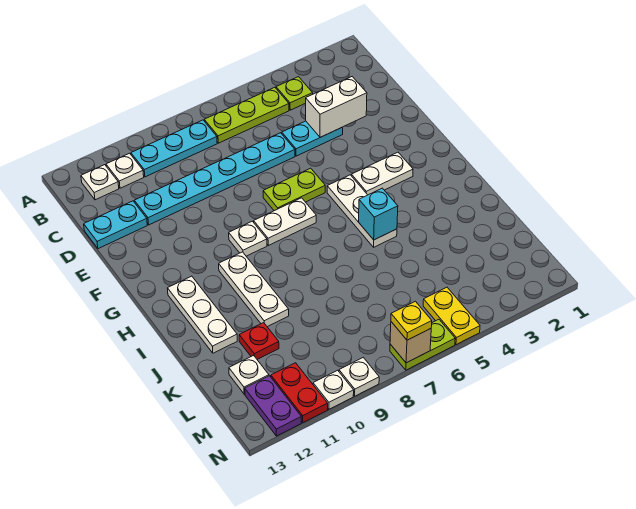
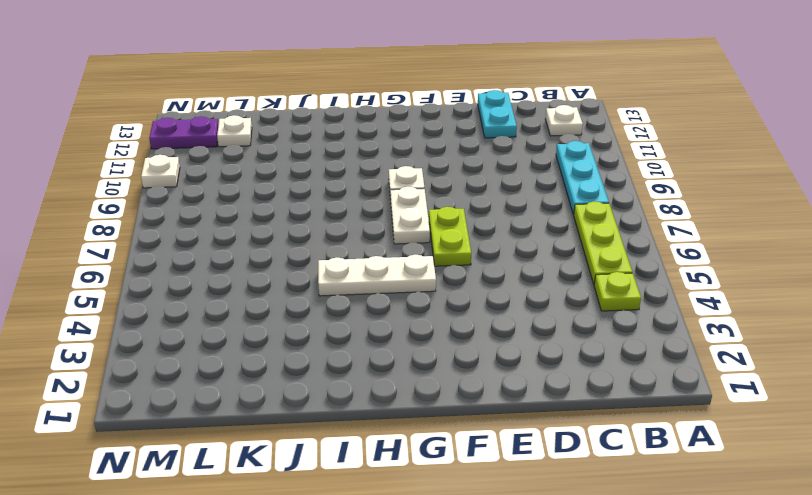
none -> white plate B11 level 1
none -> cyan plate D4:D5 level 1
none -> cyan plate D6:D11 level 1

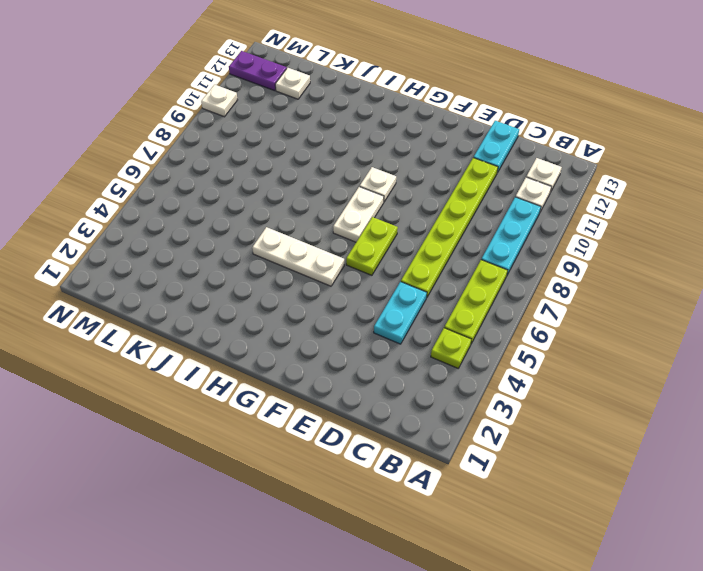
lime plate D6:D11 level 1 -> cyan plate D6:D11 level 1
none -> white plate G3:G4 level 1
none -> white plate H10:J10 level 1
none -> white plate H12:J12 level 1

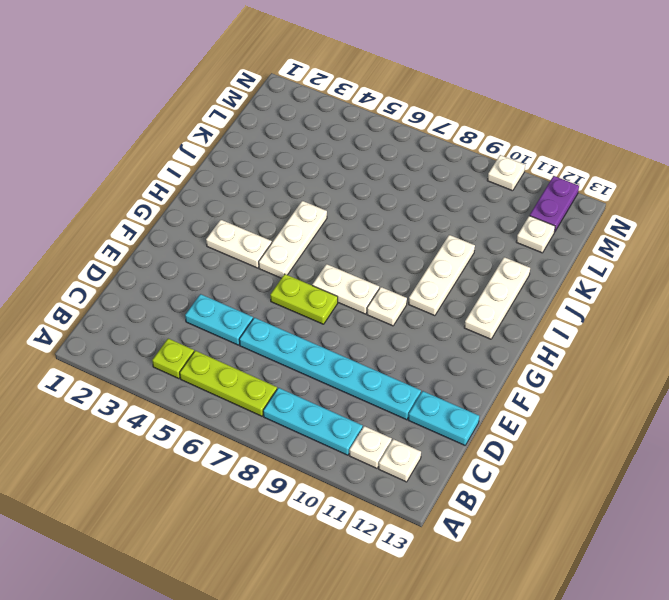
none -> red plate K11 level 1
none -> yellow plate M5:N5 level 1
none -> red plate M11:N11 level 1

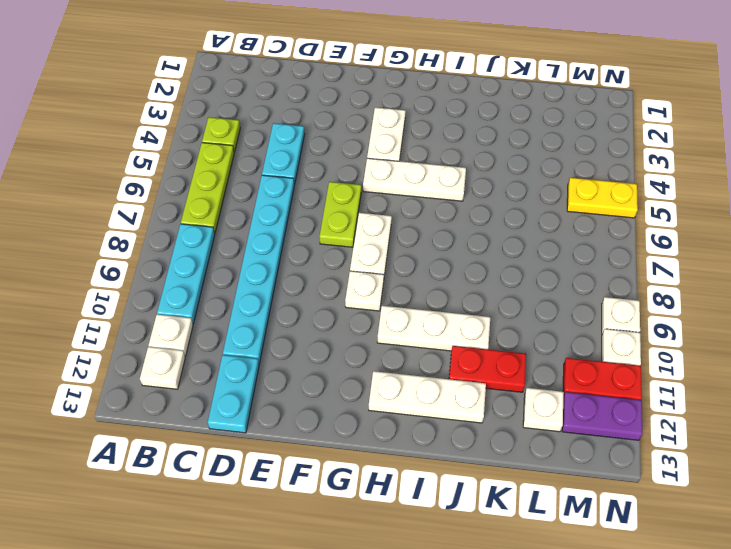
red plate J11:K11 level 1 -> red plate K11 level 1
none -> lime plate N6:N7 level 1
none -> white brick D3:D4 level 2
none -> cyan brick I5 level 2

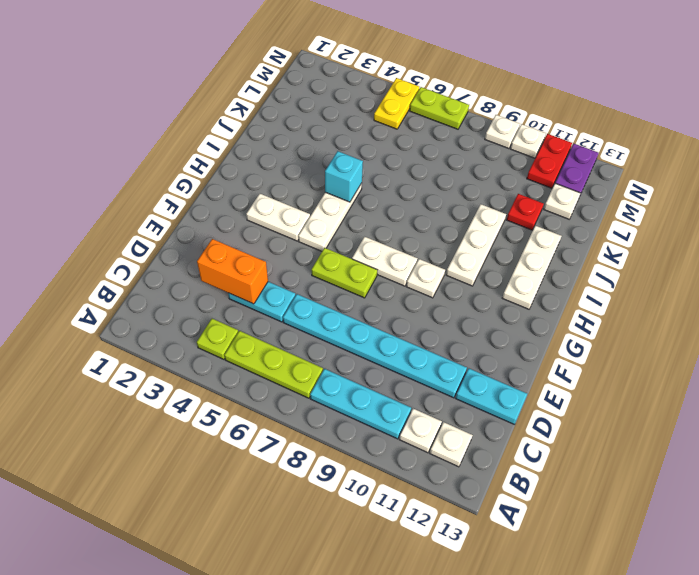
orange brick D3:D4 level 2 -> white brick D3:D4 level 2
none -> tan brick N7 level 2
none -> yellow plate N7 level 3

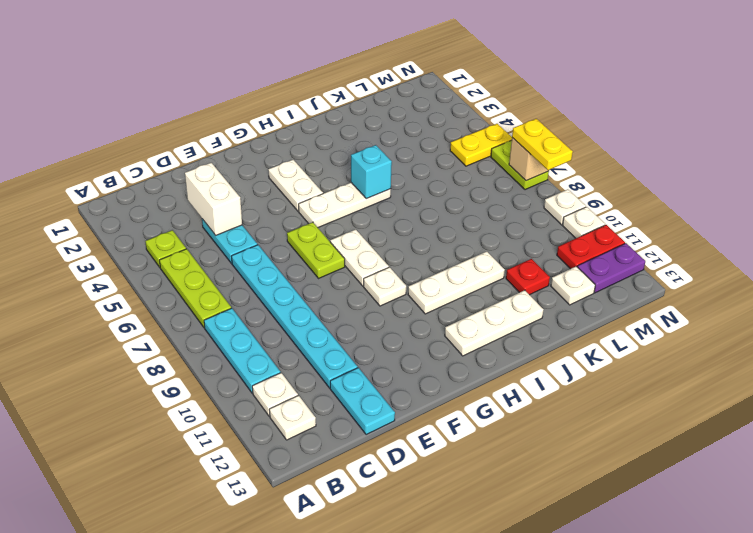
yellow plate N7:N8 level 3 -> yellow plate N7 level 3

